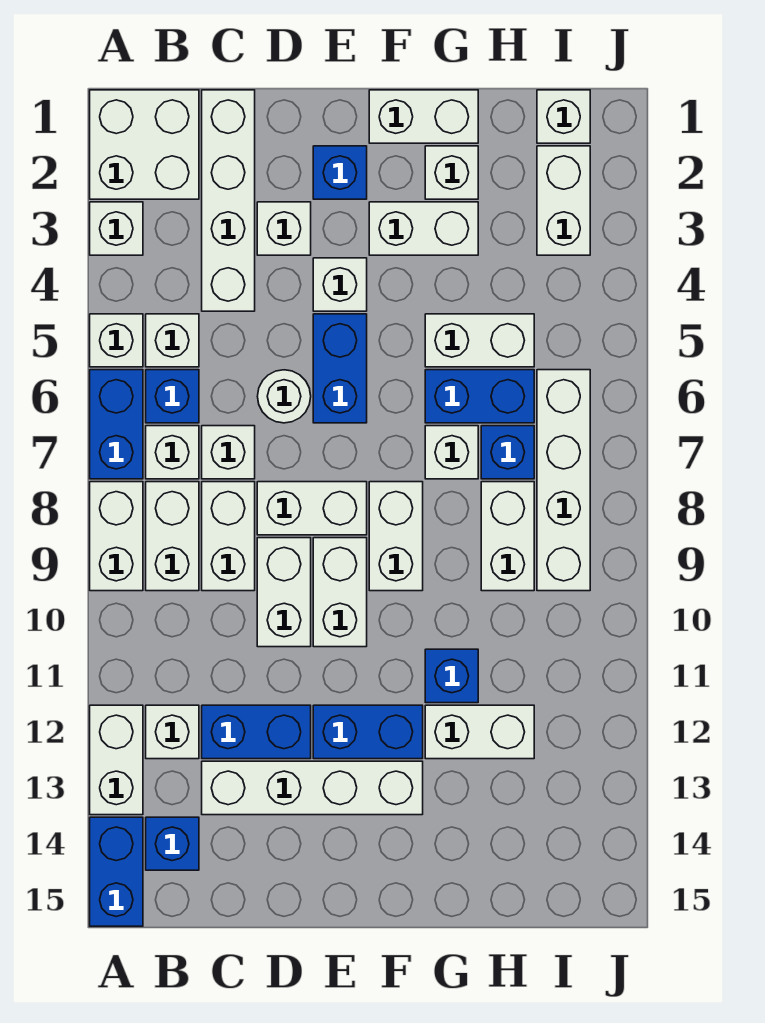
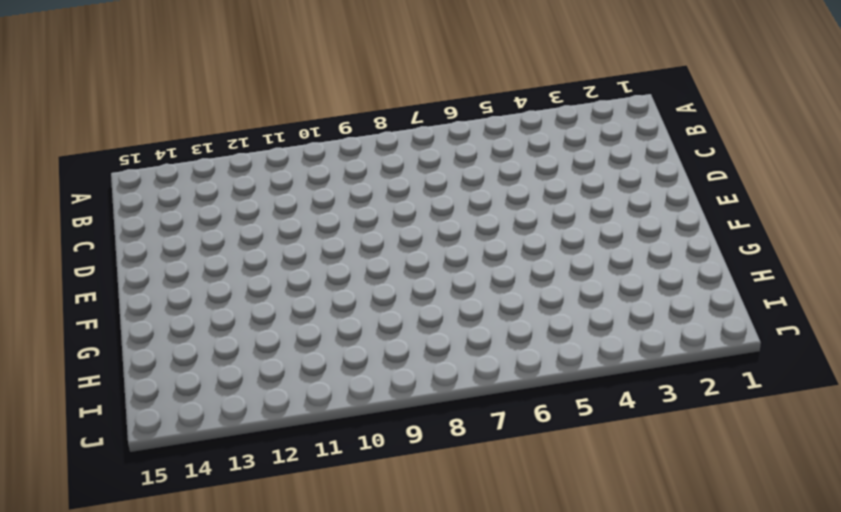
none -> white brick A1:B2 level 1
none -> white brick A3 level 1
none -> white brick A5 level 1
none -> blue brick A6:A7 level 1

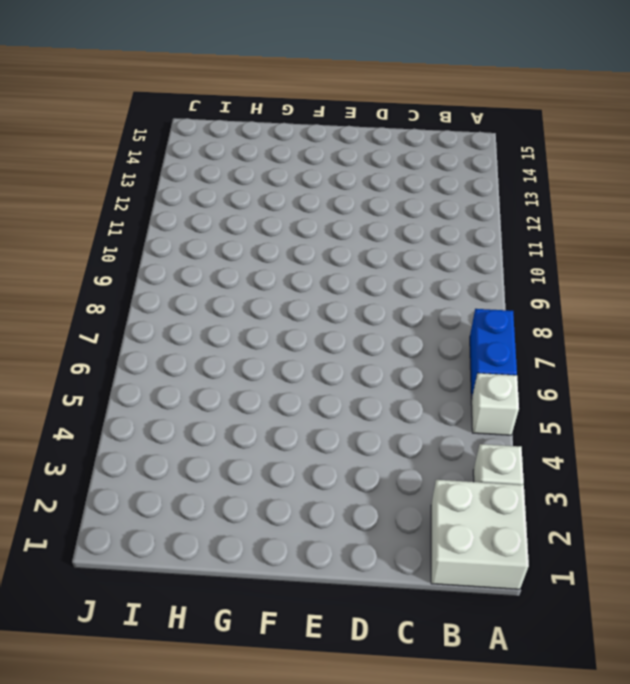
none -> white brick A8:A9 level 1
none -> white brick A12:A13 level 1
none -> blue brick A14:A15 level 1
none -> white brick B5 level 1

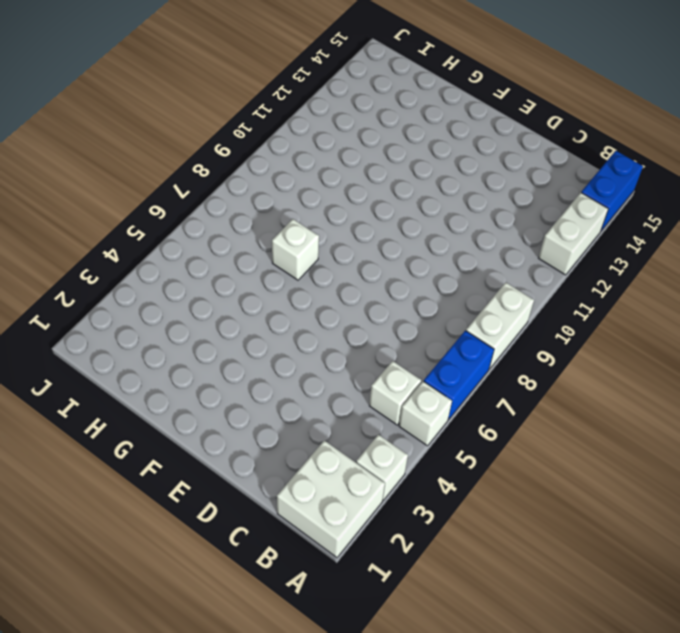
none -> blue brick B6 level 1
none -> white brick B7 level 1
none -> white brick B8:B9 level 1
none -> white brick B12 level 1

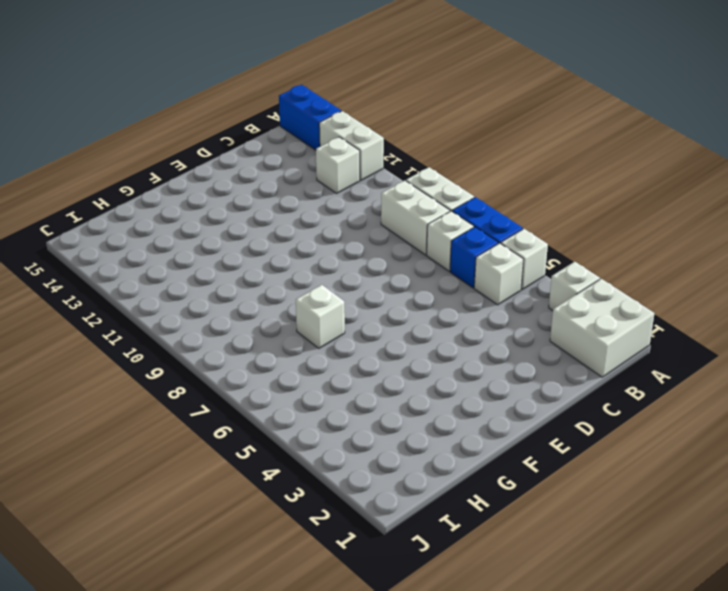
none -> blue brick B14 level 1
none -> white brick C1:C4 level 1
none -> white brick C7 level 1
none -> white brick C8:C9 level 1

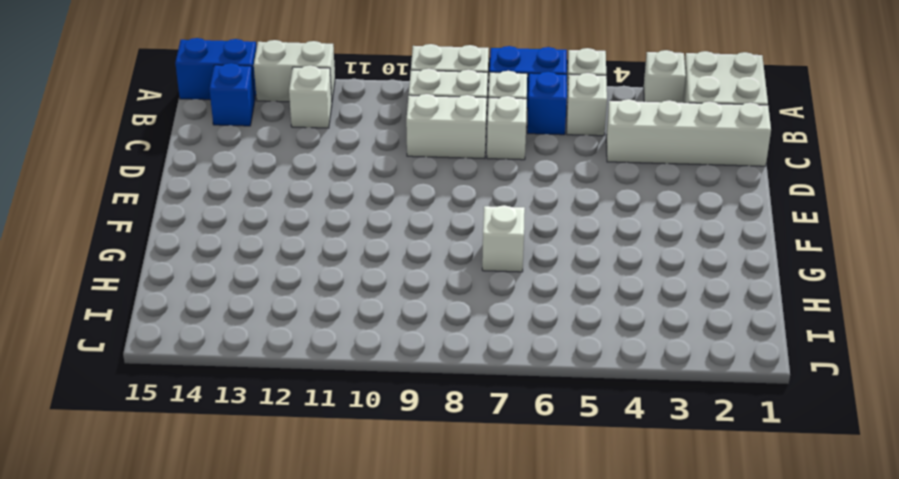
none -> blue brick C12:D12 level 1
none -> white brick C13:F13 level 1
none -> white brick D3 level 1
none -> white round brick D6 level 1

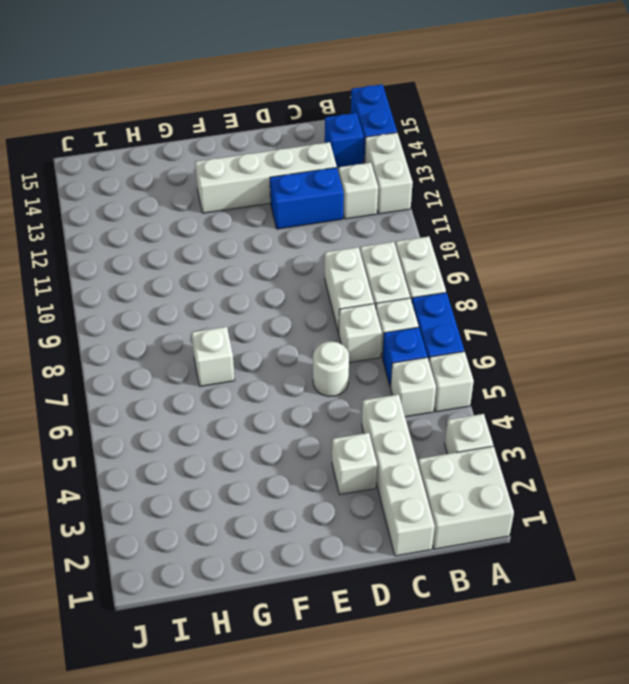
none -> white brick D8:E8 level 1
none -> white brick D9:D10 level 1
none -> blue brick E2 level 1
none -> white brick E4 level 1

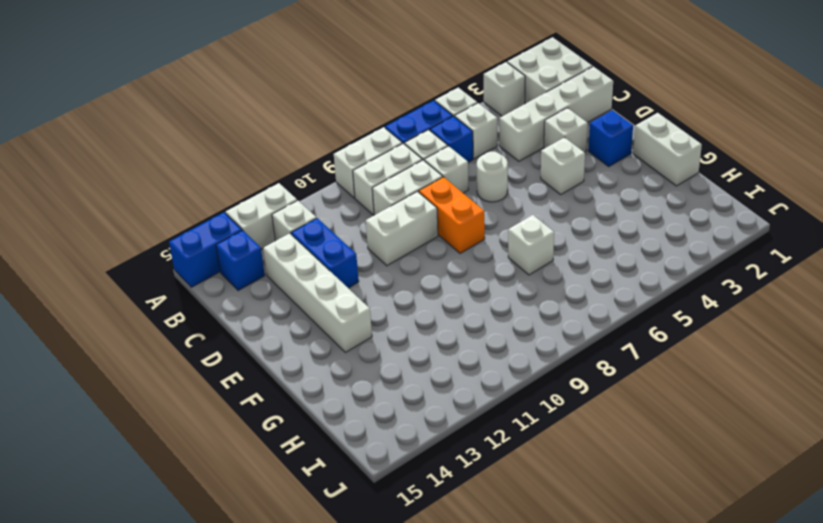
orange brick D8:E8 level 1 -> white brick D8:E8 level 1
none -> blue brick E5:E6 level 1
none -> white brick E9:E10 level 1
none -> blue brick E12:F12 level 1
none -> white brick F3:G3 level 1

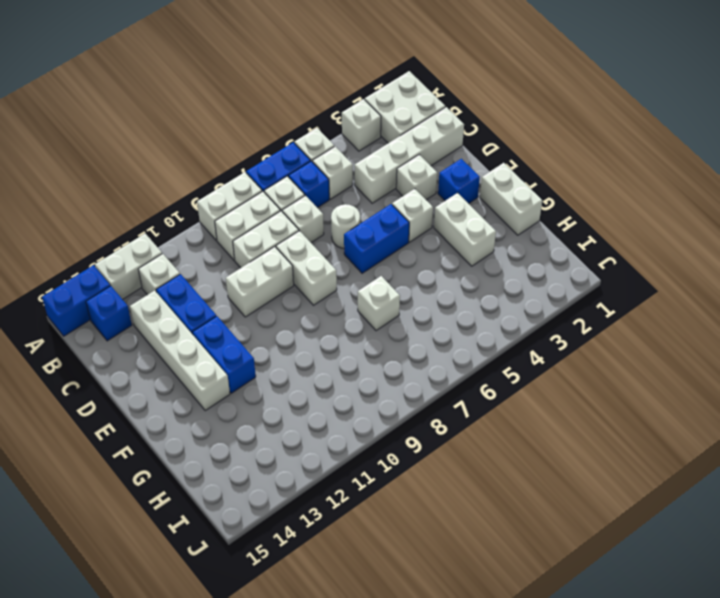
none -> white brick E9:E10 level 1
none -> white brick F8:F9 level 1
none -> white brick G2 level 1
none -> white brick G5:H5 level 1

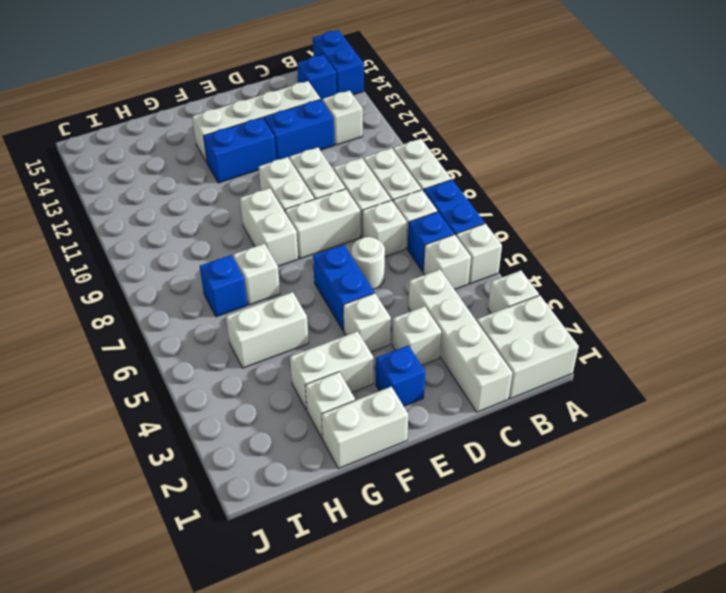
none -> white brick A12:A13 level 1
none -> blue brick G6:H6 level 1
none -> blue brick G11 level 1
none -> white brick G12:H12 level 1

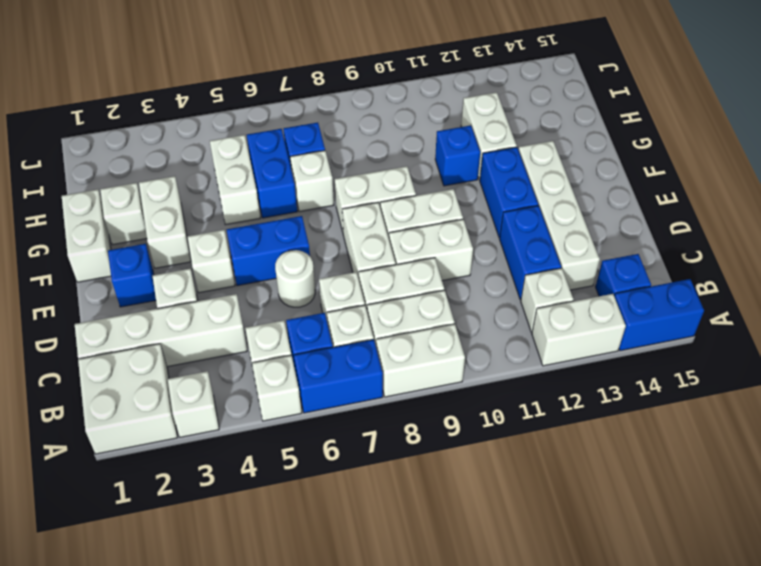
none -> white brick H8:H9 level 1
none -> white brick I1 level 1
none -> white brick I2:I3 level 1
none -> white brick I6:I9 level 1

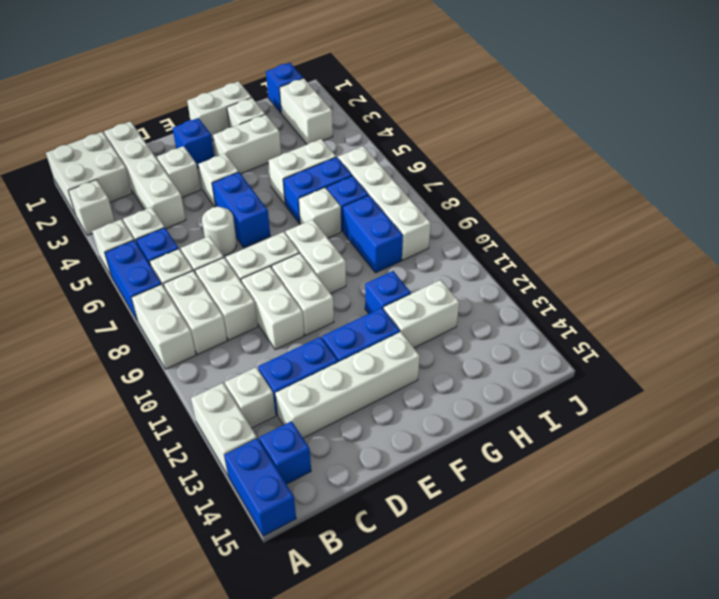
blue brick H8:H9 level 1 -> white brick H8:H9 level 1
blue brick I1 level 1 -> white brick I1 level 1

